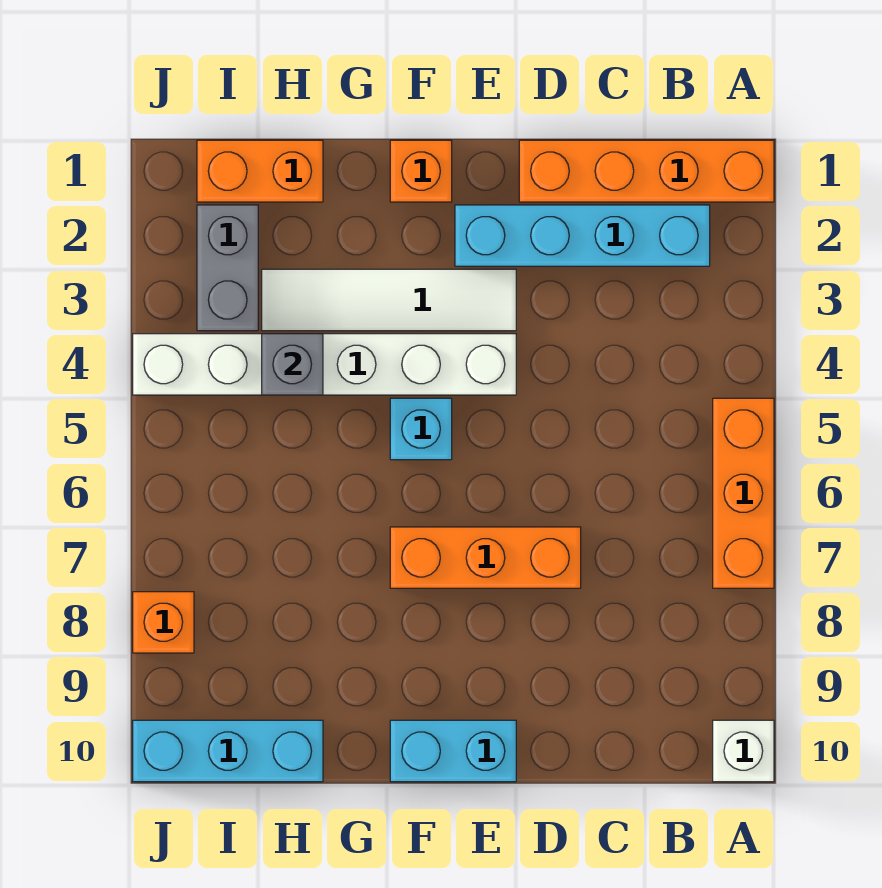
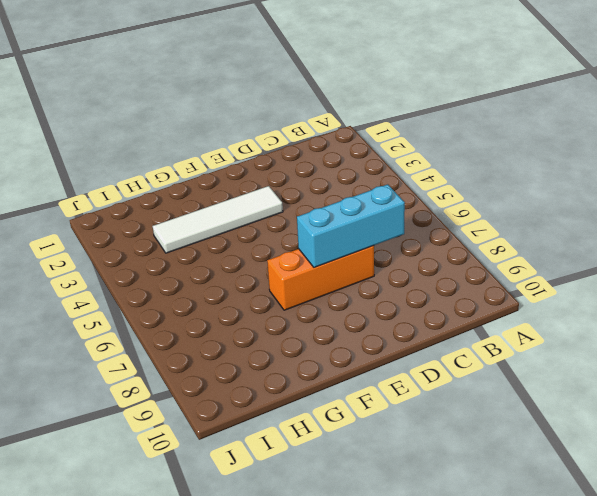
cyan brick C7:E7 level 2 -> cyan brick H10:J10 level 1
none -> orange brick A1:D1 level 1
none -> orange brick A5:A7 level 1
none -> white brick A10 level 1

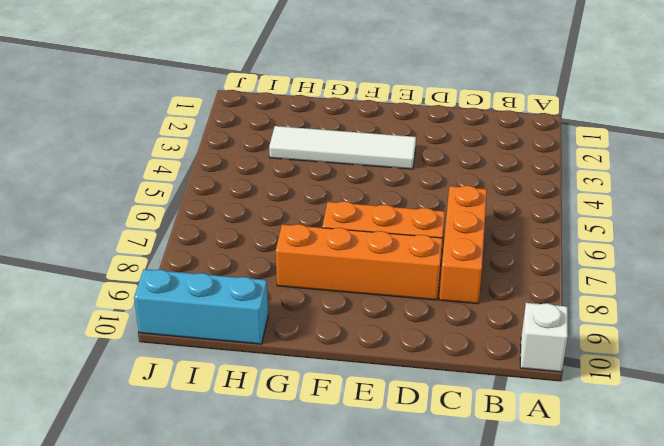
orange brick C6:C8 level 1 -> orange brick A5:A7 level 1
orange brick D8:G8 level 1 -> orange brick A1:D1 level 1
none -> cyan brick B2:E2 level 1
none -> white brick E4:J4 level 1
none -> cyan brick E10:F10 level 1

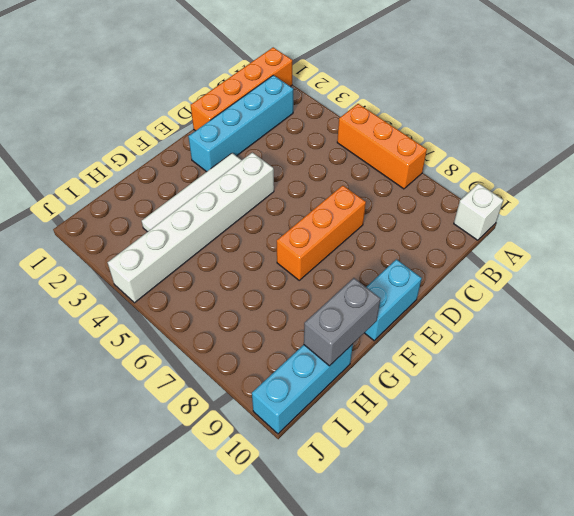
grey brick G10:H10 level 2 -> grey brick I2:I3 level 1
none -> orange brick F1 level 1
none -> cyan brick F5 level 1
none -> orange brick H1:I1 level 1

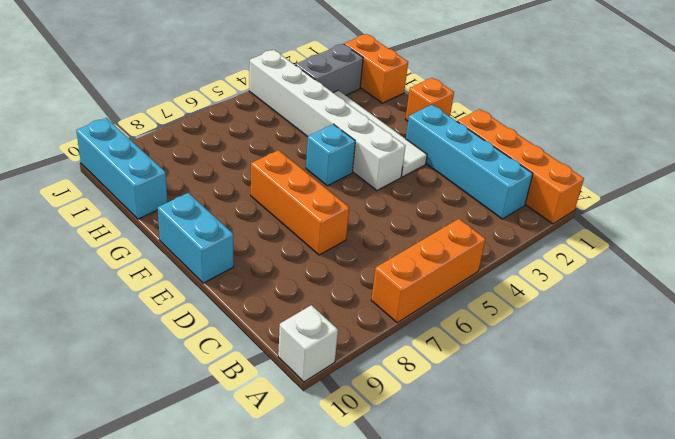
none -> orange brick J8 level 1
none -> grey brick H4 level 2

